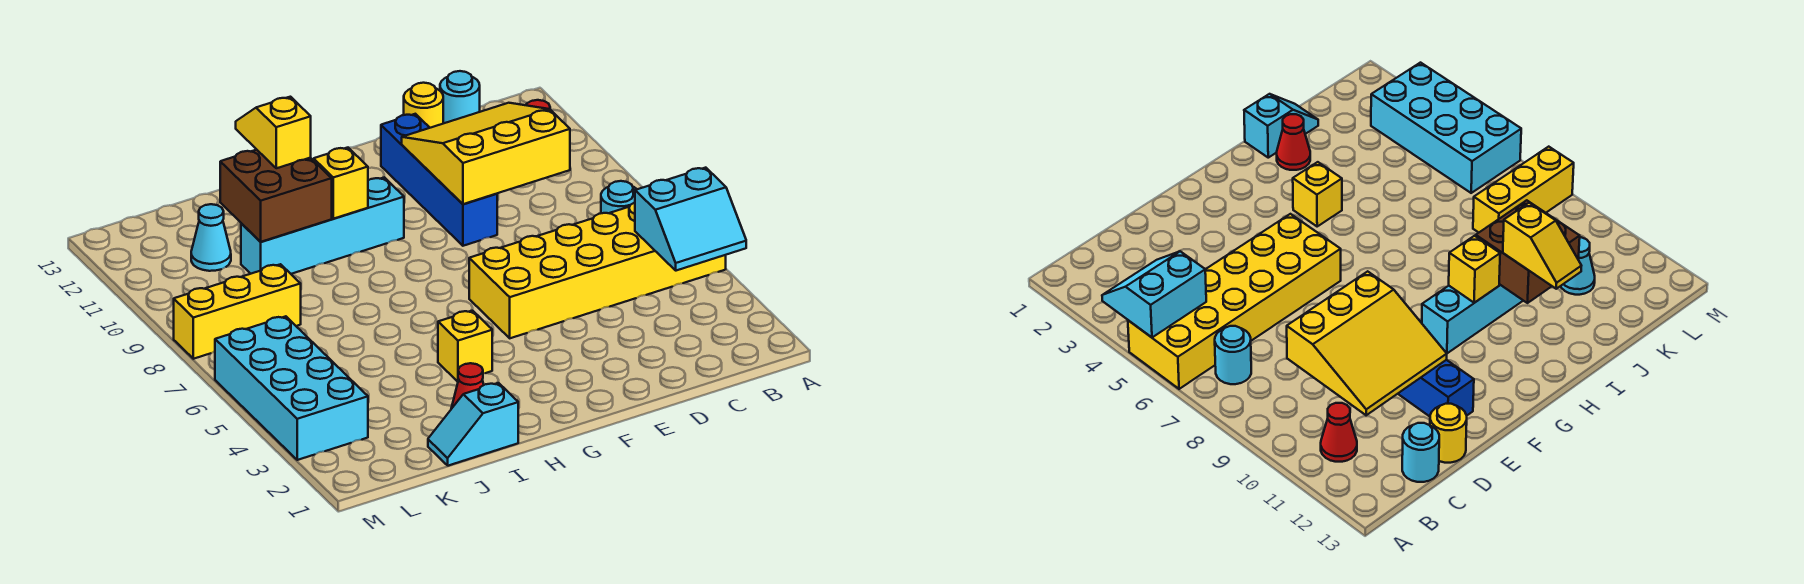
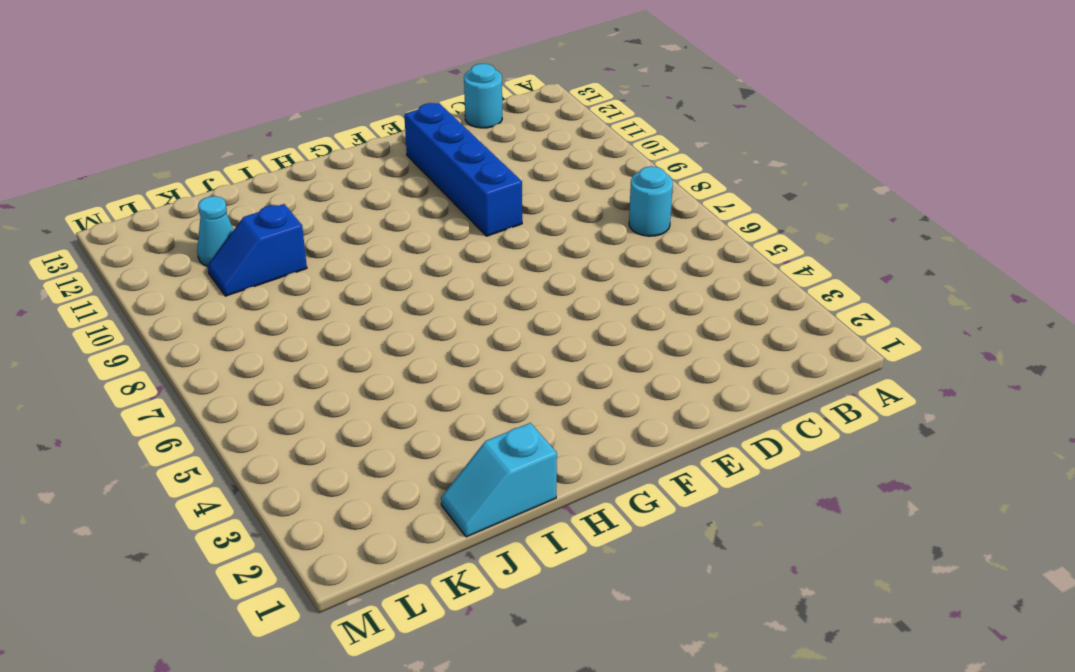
blue slope J10:K10 level 1 top J -> cyan brick G10:J10 level 1
none -> yellow brick A5:F6 level 1
none -> red cone B11 level 1
none -> yellow round brick D13 level 1

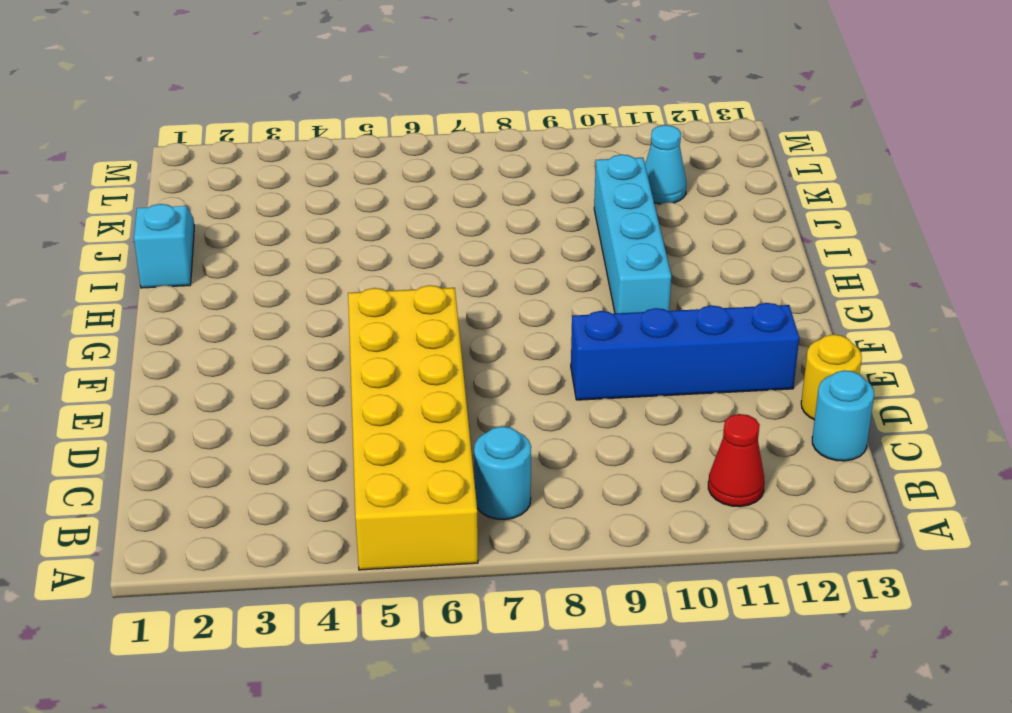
none -> yellow brick H4 level 1
none -> red cone I2 level 1
none -> yellow brick K8:M8 level 1

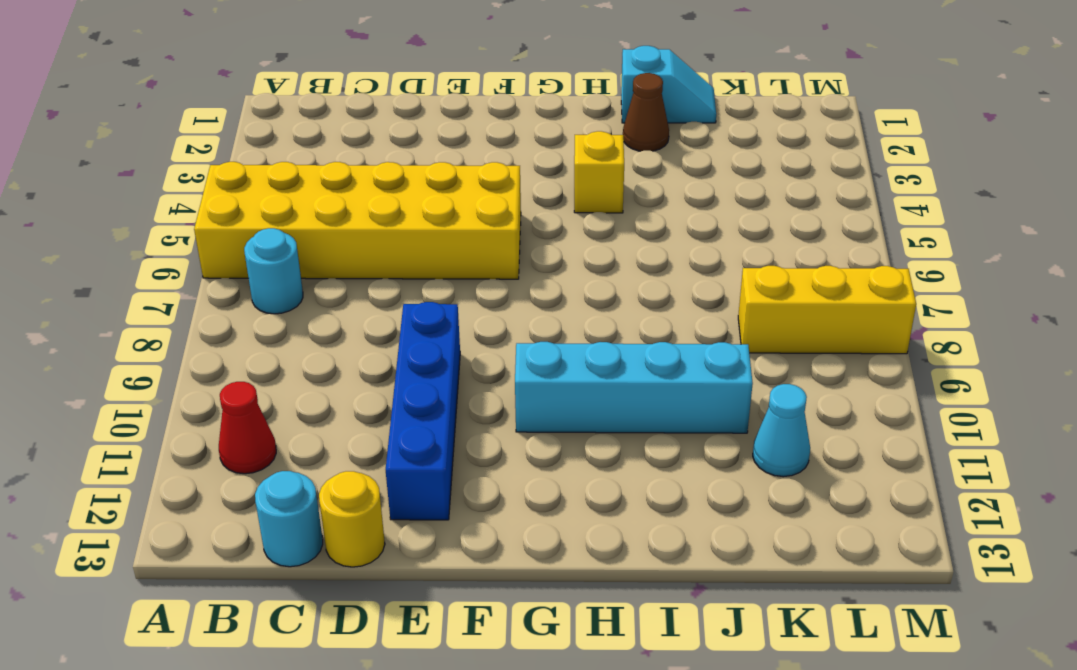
brown cone I2 level 1 -> red cone I2 level 1
none -> cyan brick L3:M6 level 1
none -> cyan slope A4:B5 level 2 top 5
none -> yellow slope C9:E11 level 2 top 9

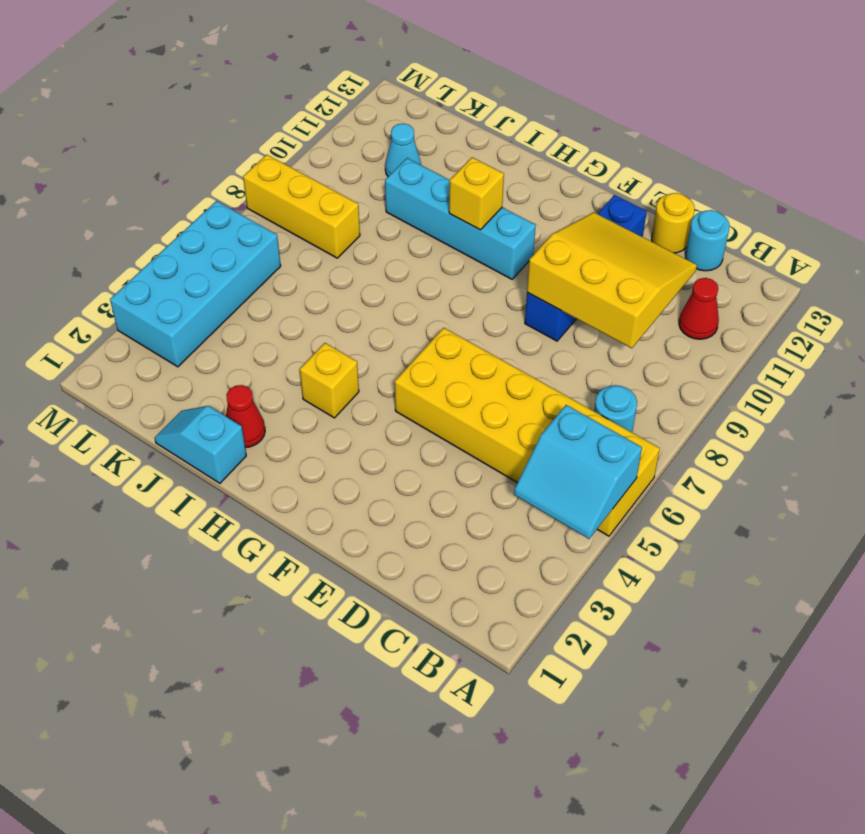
none -> brown brick I10:J11 level 2
none -> yellow slope I11:I12 level 3 top 11

